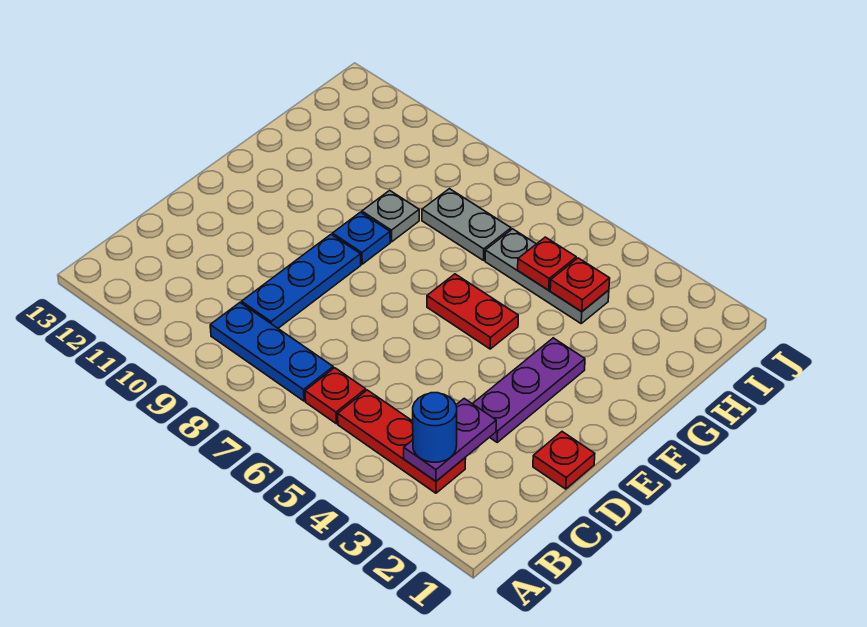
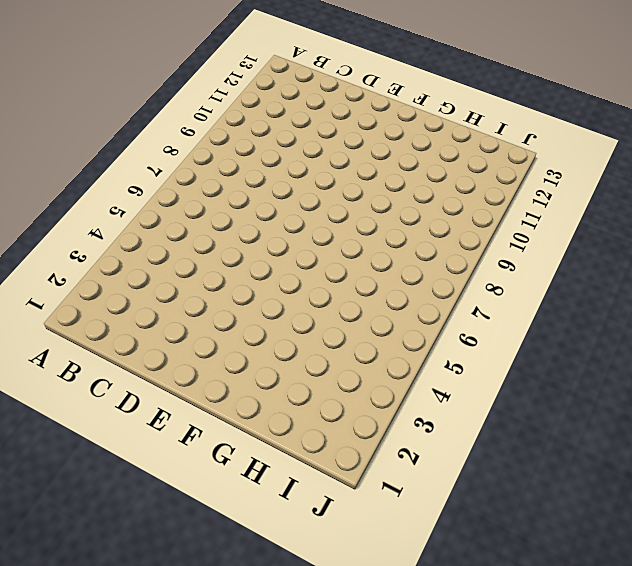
none -> red plate B3:B5 level 1
none -> red plate B6 level 1
none -> blue plate B7:B9 level 1

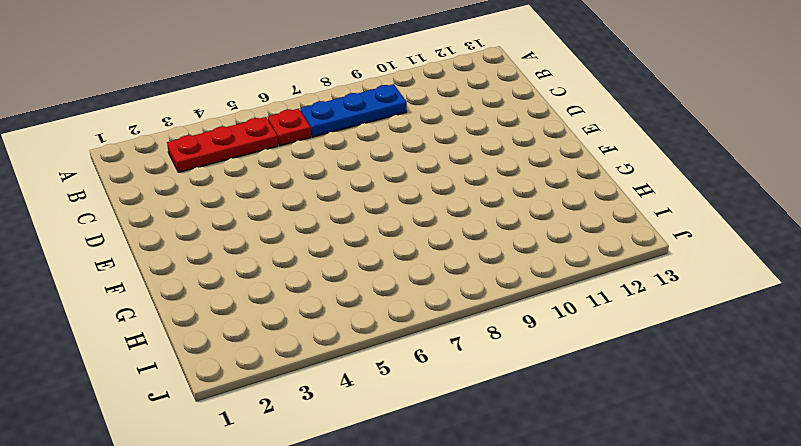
none -> blue plate C9:E9 level 1
none -> red plate D1 level 1
none -> purple plate D3:F3 level 1

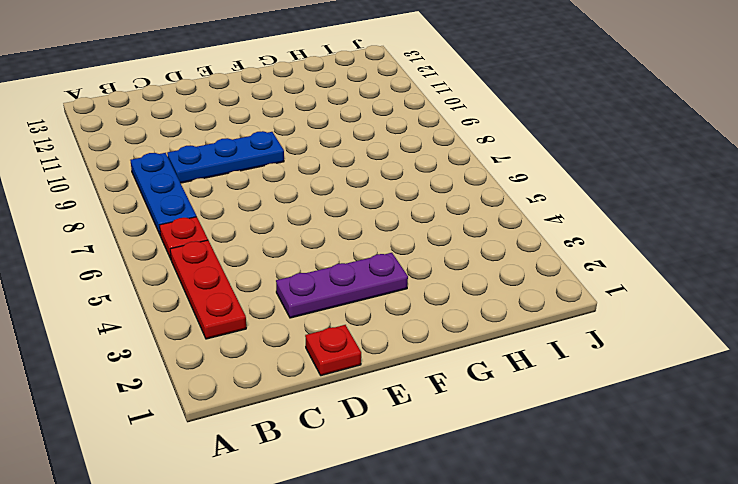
none -> red plate F5:F6 level 1
none -> blue plate F9 level 1
none -> grey plate G9 level 1

